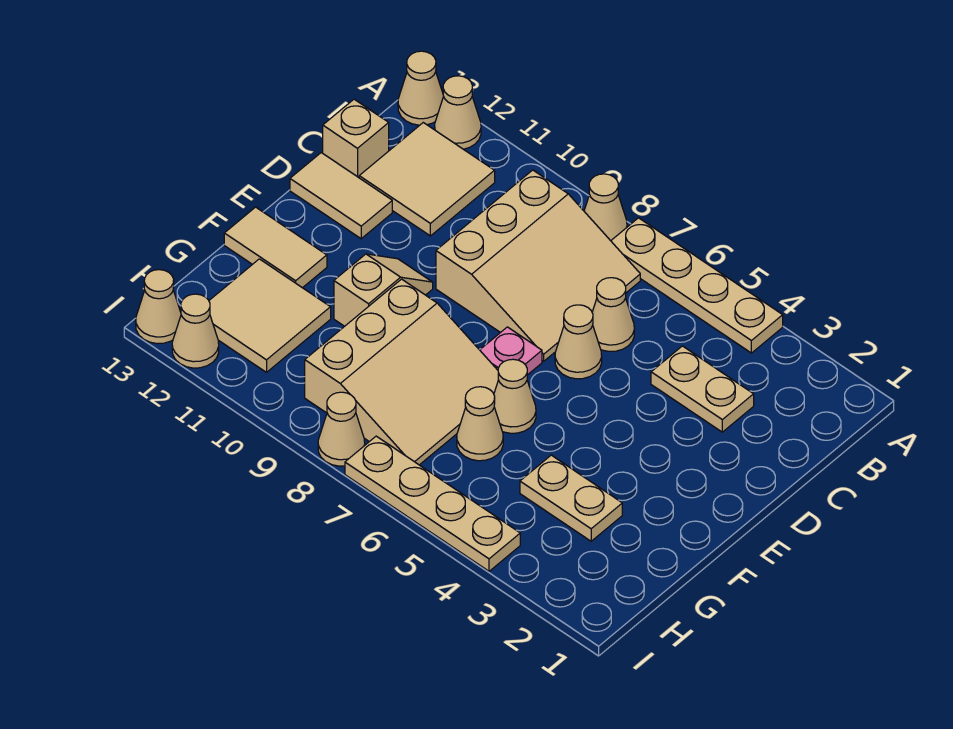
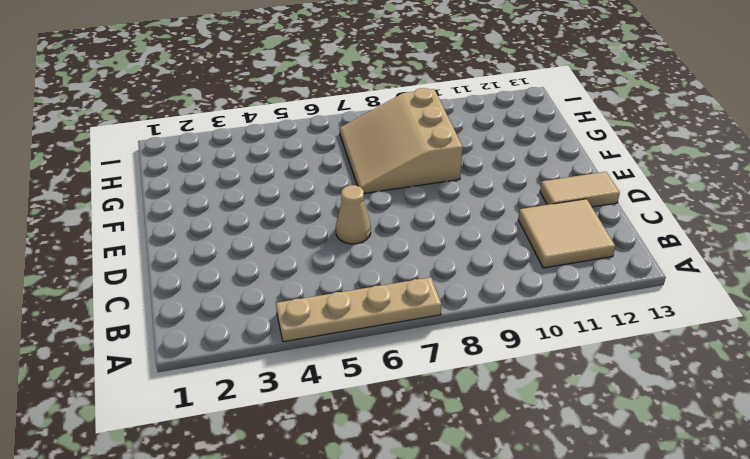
none -> tan cone A8 level 1
none -> tan cone A12 level 1
none -> tan cone A13 level 1

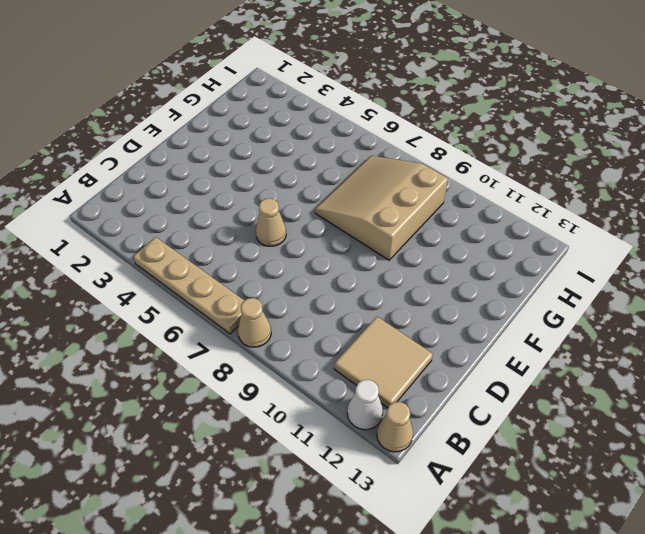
white cone A12 level 1 -> tan cone A12 level 1
none -> tan slope B7:D9 level 1 top 9
none -> tan plate C3:C4 level 1
none -> tan cone C6 level 1

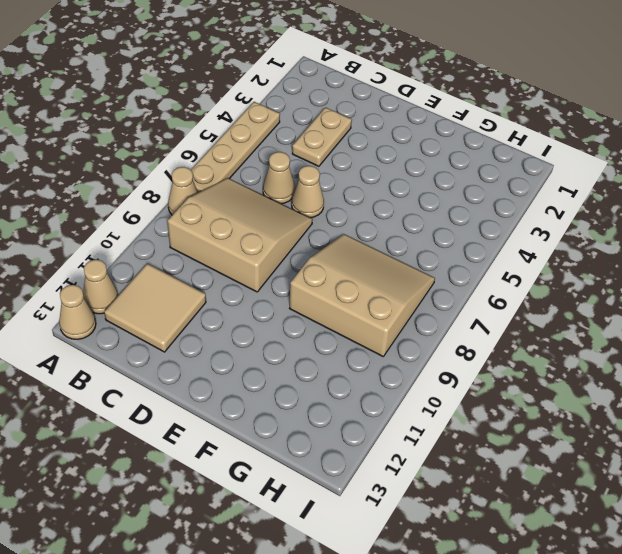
none -> tan brick C13 level 1
none -> tan tile D12:D13 level 1
none -> pink plate E7 level 1

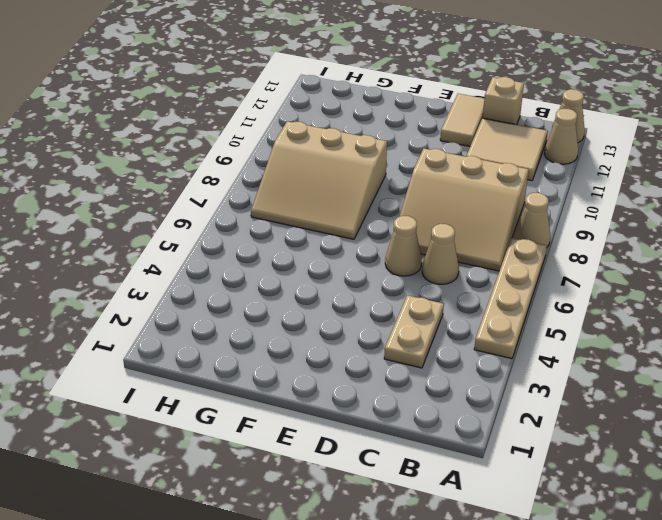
none -> pink plate E7 level 1
none -> tan slope E10:F10 level 1 top F
none -> tan cone F6 level 1

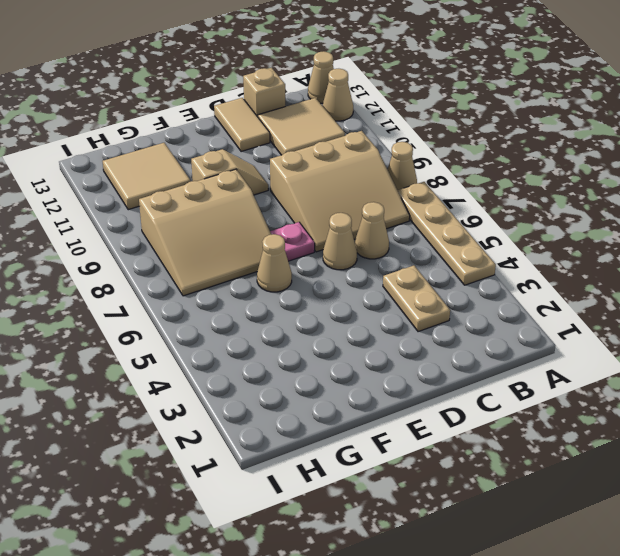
none -> tan tile F12:F13 level 1
none -> tan plate G3:G4 level 1
none -> tan cone G6 level 1

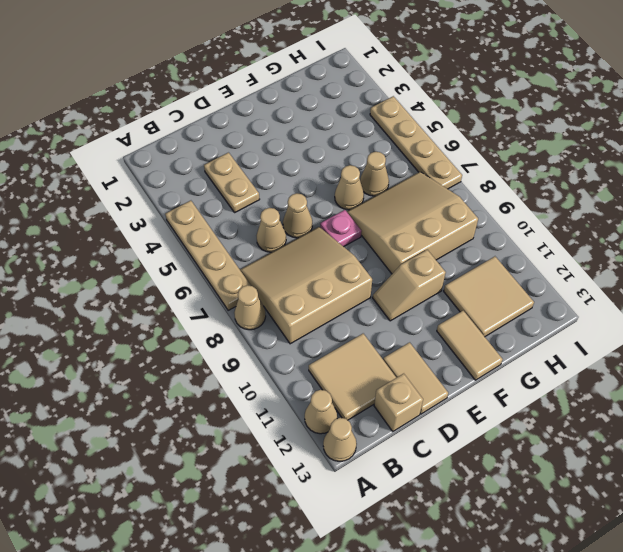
none -> tan plate G3:G4 level 1
none -> tan cone I8 level 1
none -> tan cone I12 level 1

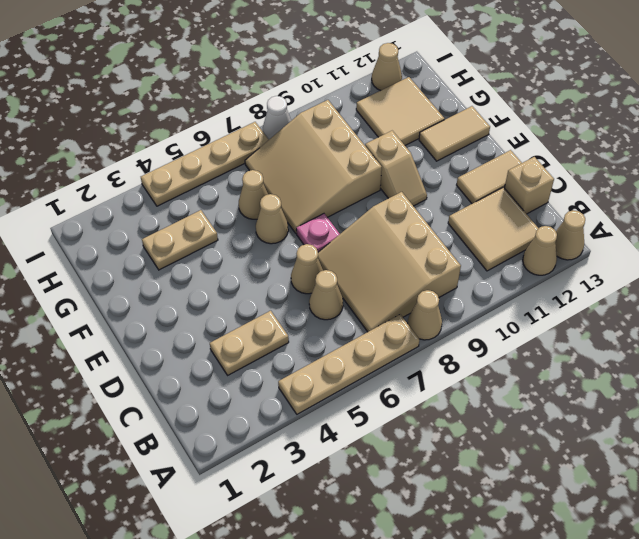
white cone I8 level 1 -> tan cone I8 level 1
none -> tan cone I13 level 1

